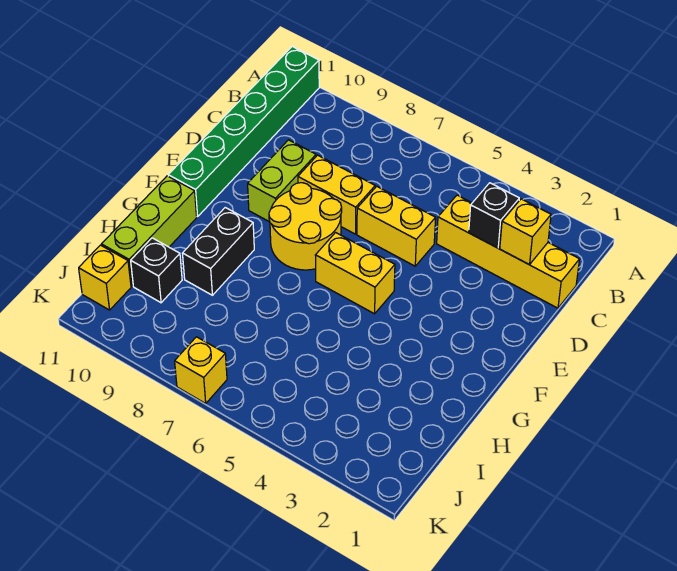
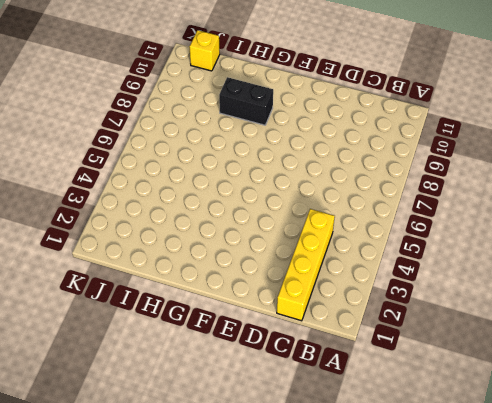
none -> green brick A11:F11 level 1
none -> yellow brick D5:D6 level 1
none -> yellow brick D7:D8 level 1

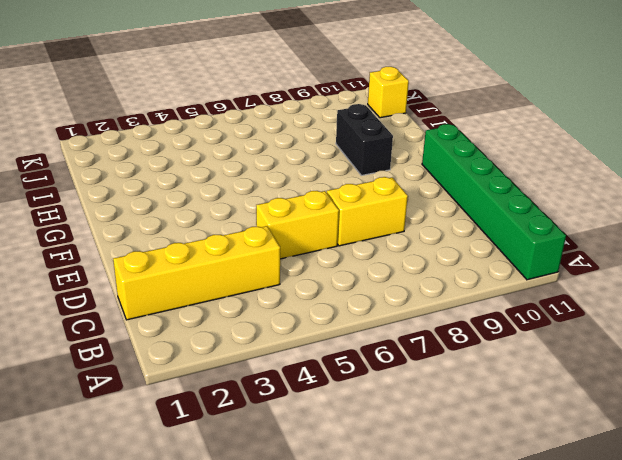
none -> lime brick D9:E9 level 1
none -> yellow round brick E7:F8 level 1
none -> yellow brick F5:F6 level 1

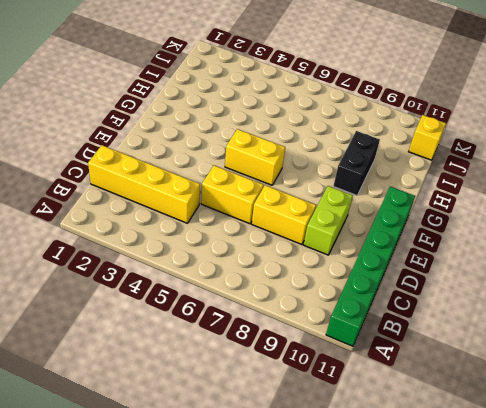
none -> yellow round brick E7:F8 level 1
none -> lime brick G11:I11 level 1
none -> black brick I10 level 1

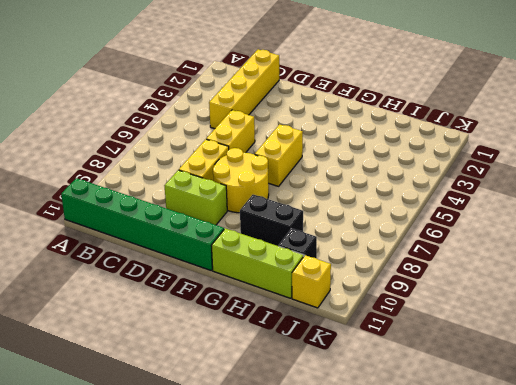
none -> yellow brick K7 level 1
none -> yellow brick C2 level 2
none -> black brick C3 level 2

